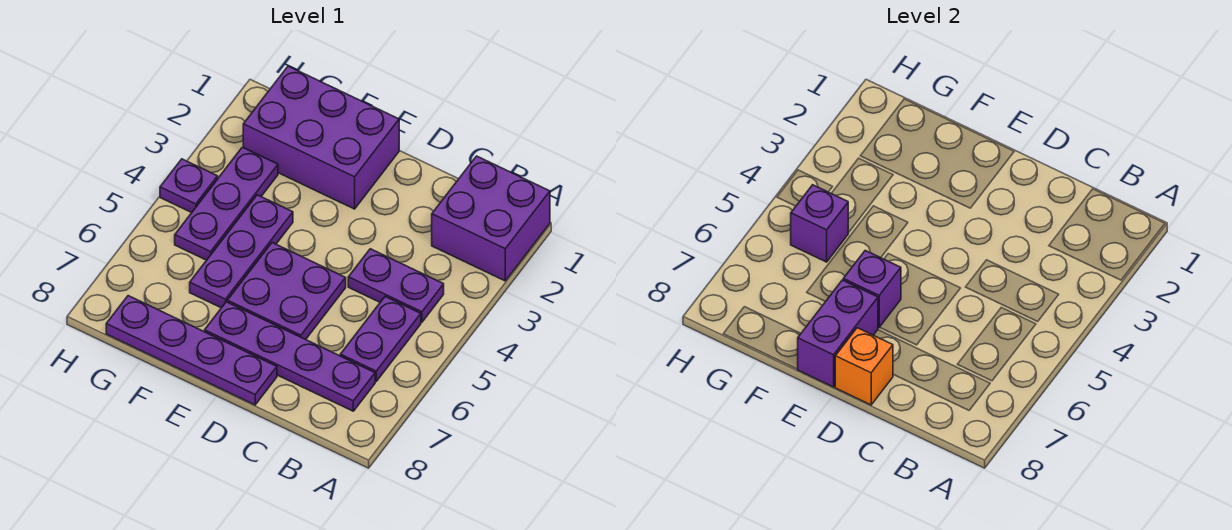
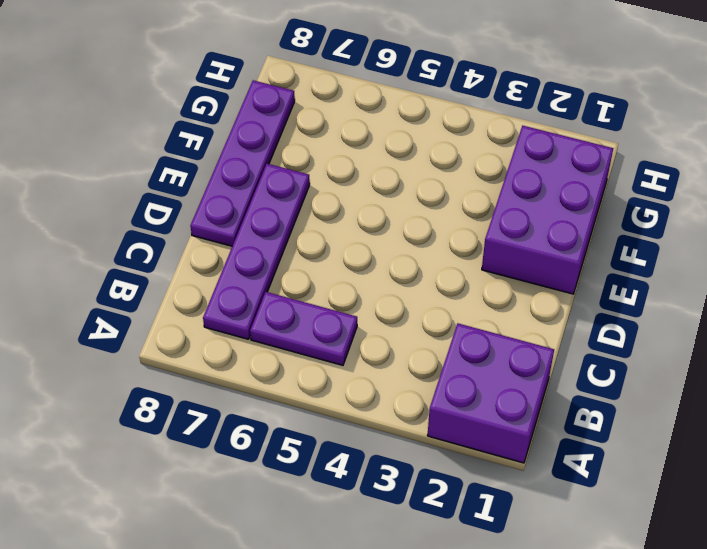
none -> purple plate B4:C4 level 1
none -> purple plate D5:E6 level 1
none -> purple plate F4:F6 level 1

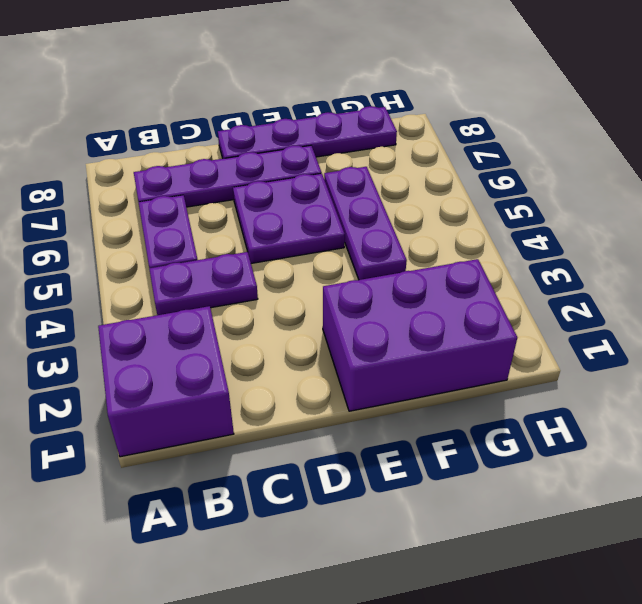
none -> purple plate G3:G5 level 1
none -> purple plate H4 level 1
none -> orange brick D8 level 2

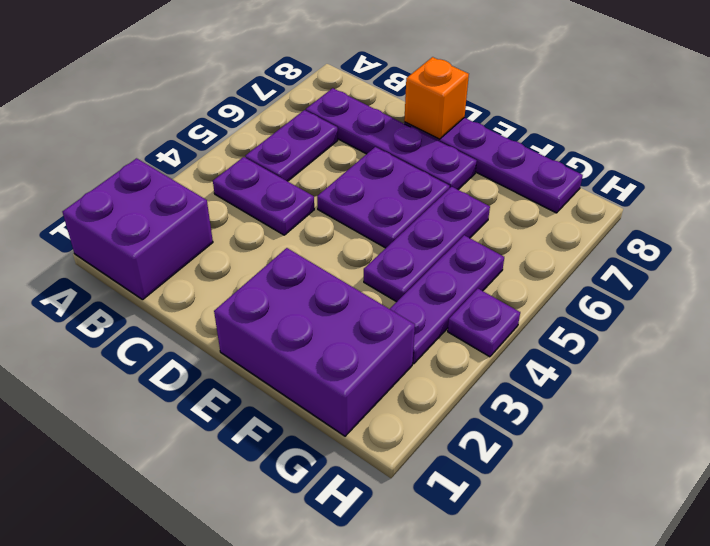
none -> purple brick E6 level 2
none -> purple brick E7:E8 level 2
none -> purple brick G5 level 2

